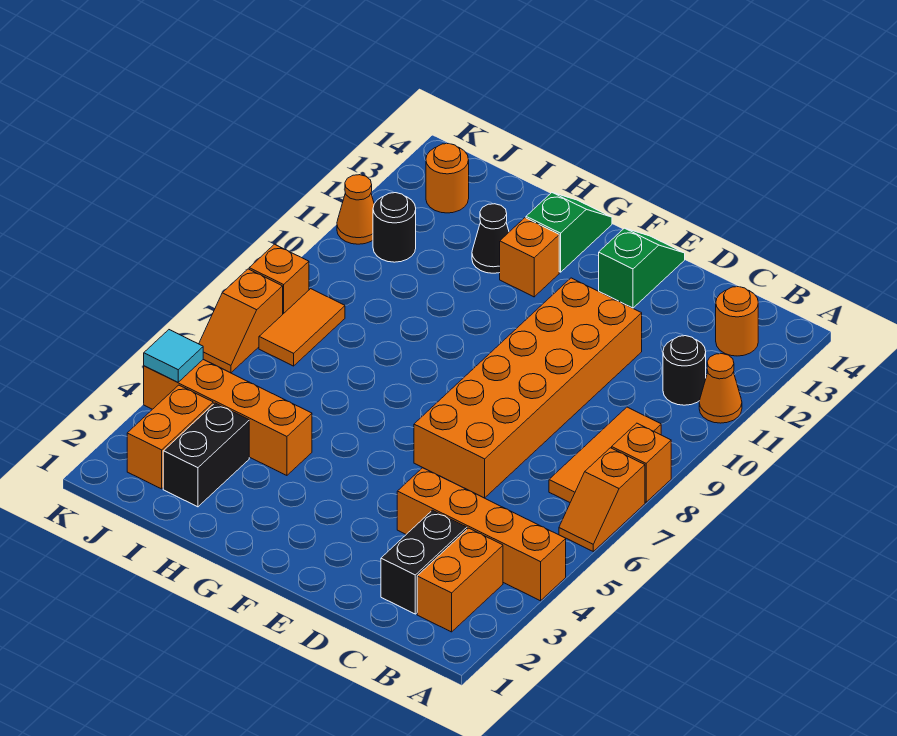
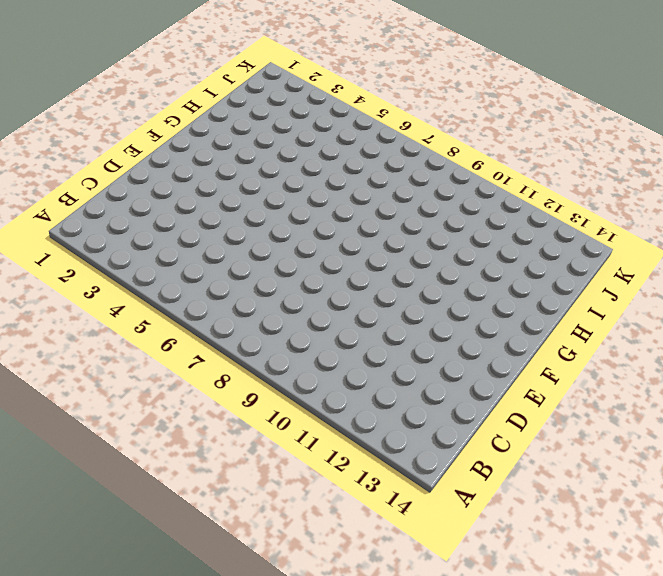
none -> orange brick A4:D4 level 1
none -> orange slope A6:A7 level 1 top 7
none -> orange brick A8 level 1

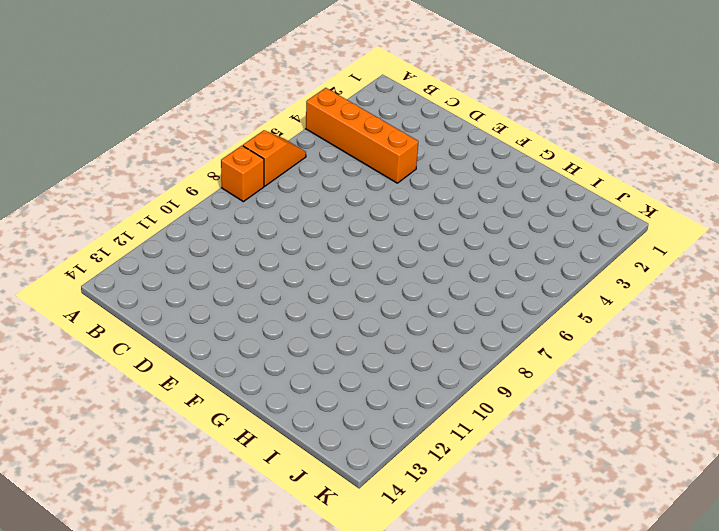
none -> orange cone A11 level 1
none -> orange brick B2:B3 level 1
none -> orange tile B7:B9 level 1

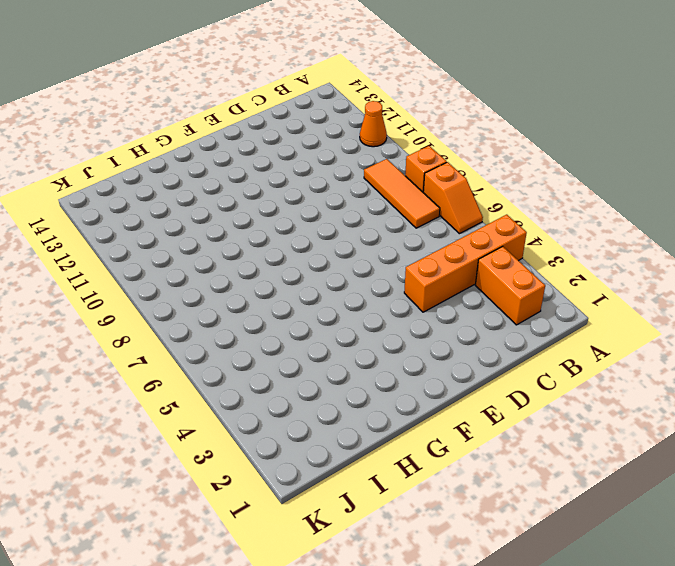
none -> black round brick B11 level 1
none -> orange round brick B13 level 1
none -> black brick C2:C3 level 1

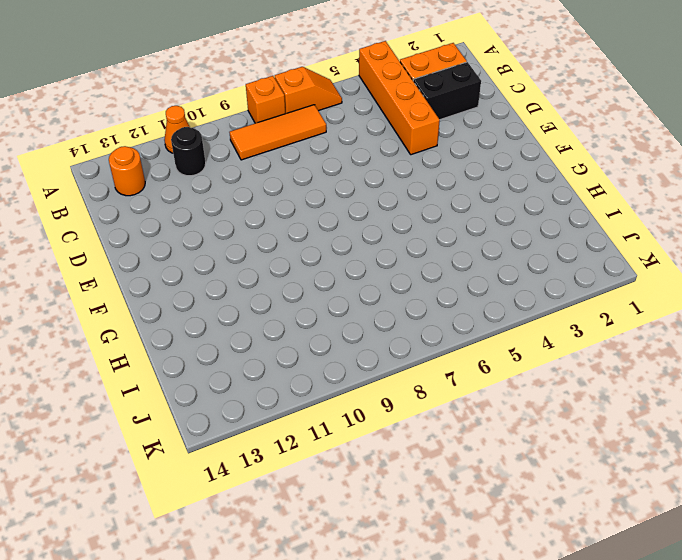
none -> orange brick D6:E11 level 1
none -> green slope E13:E14 level 1 top 13
none -> orange brick G12 level 1

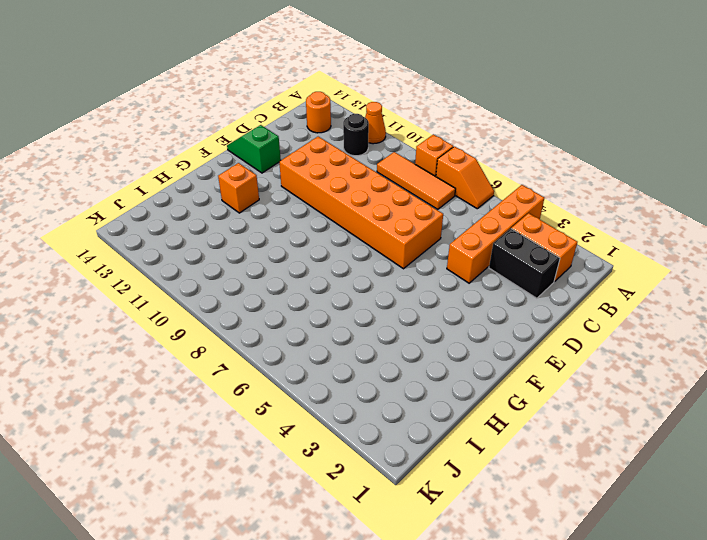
none -> green slope G13:G14 level 1 top 13
none -> orange brick H4:K4 level 1
none -> black cone H12 level 1

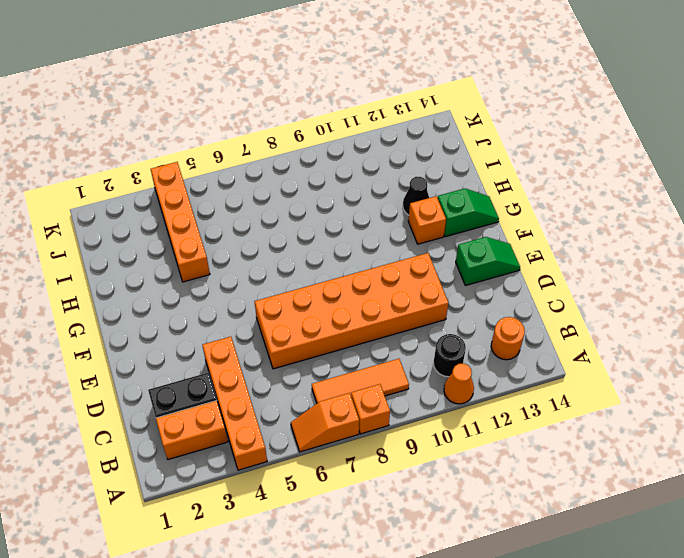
none -> black brick I2:I3 level 1
none -> orange brick J2:J3 level 1
none -> orange tile J7:J8 level 1

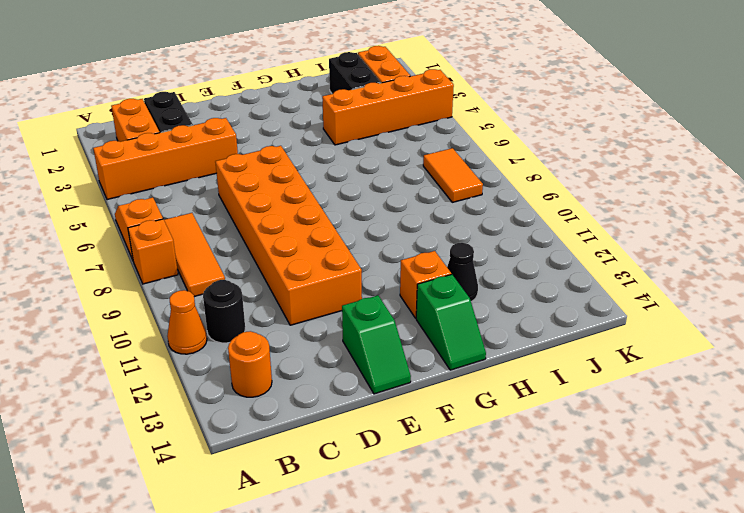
none -> black round brick J11 level 1
none -> orange round brick J13 level 1
none -> orange slope K6:K7 level 1 top 7

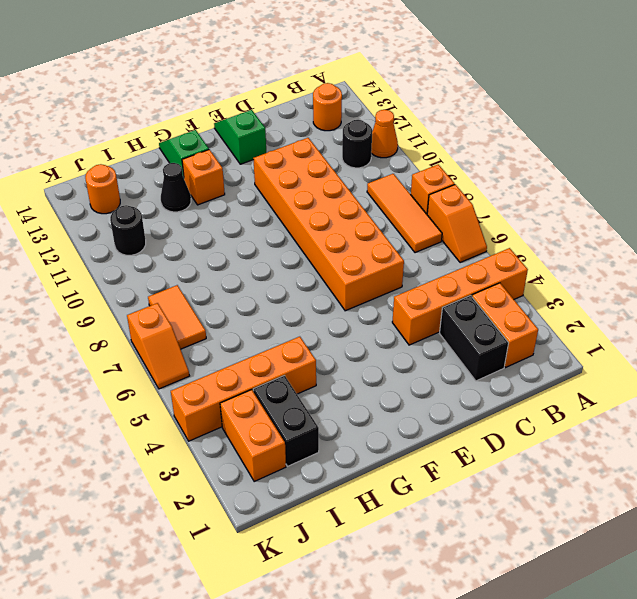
none -> orange brick K8 level 1
none -> orange cone K11 level 1
none -> cyan tile K4 level 2

